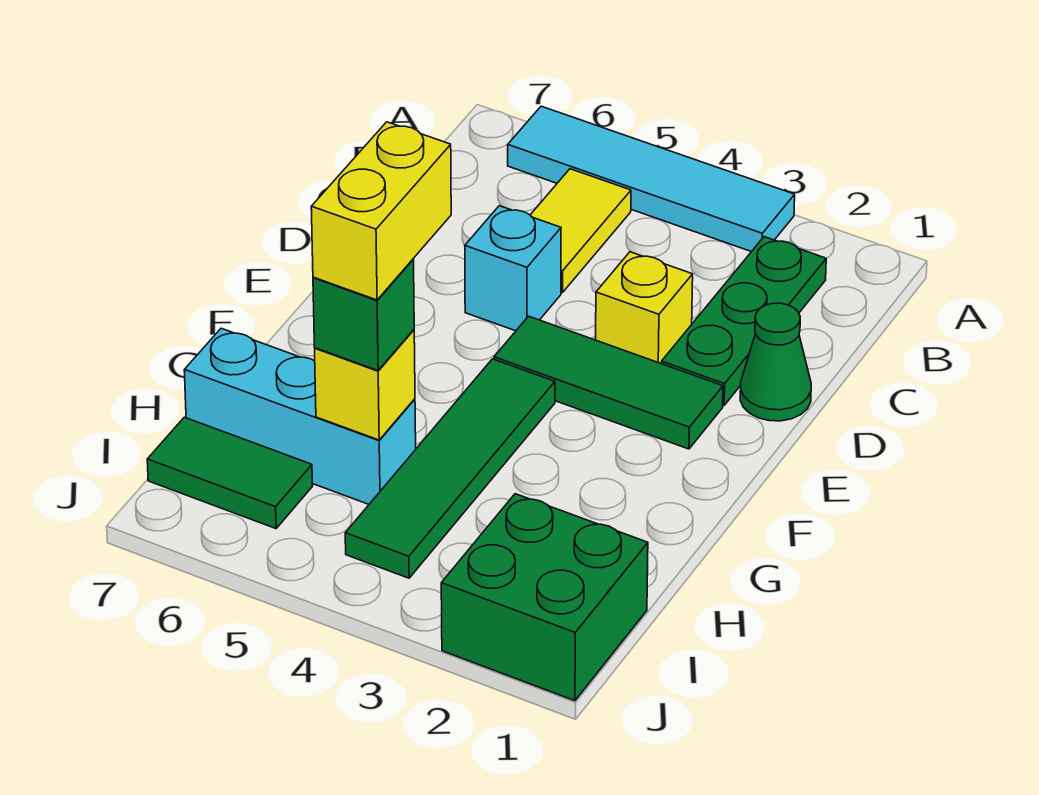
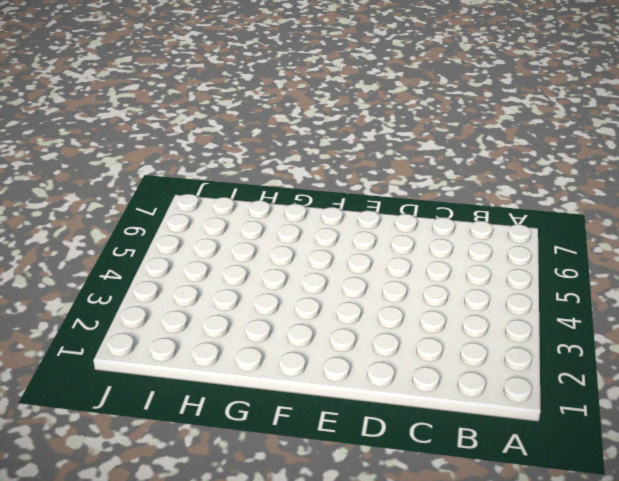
none -> cyan tile A3:A6 level 1
none -> green plate B2:D2 level 1
none -> yellow tile B5:C5 level 1

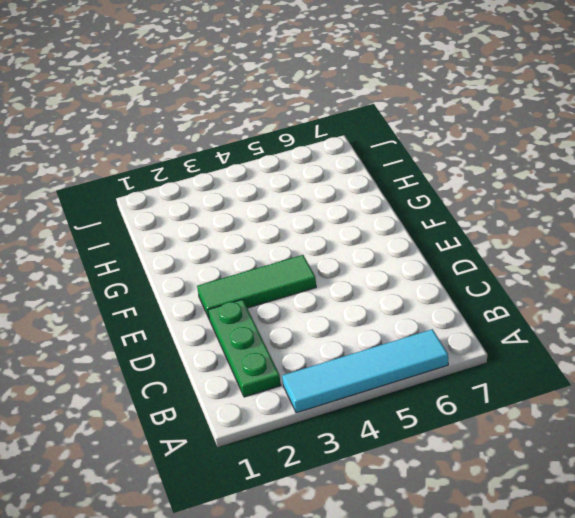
none -> yellow tile B5:C5 level 1
none -> green cone D1 level 1
none -> yellow brick D3 level 1

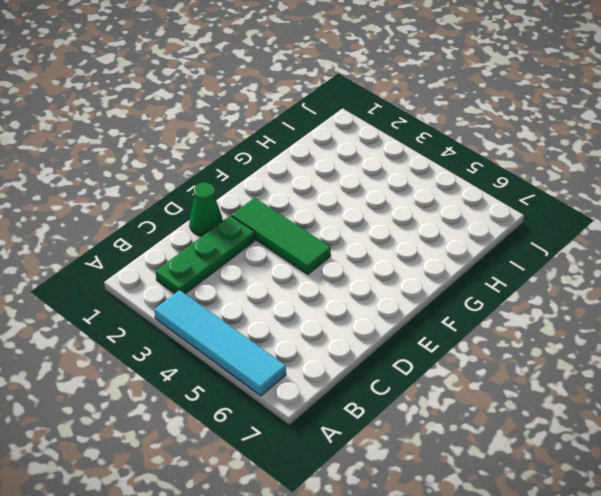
none -> yellow tile B5:C5 level 1
none -> yellow brick D3 level 1
none -> cyan brick D5 level 1

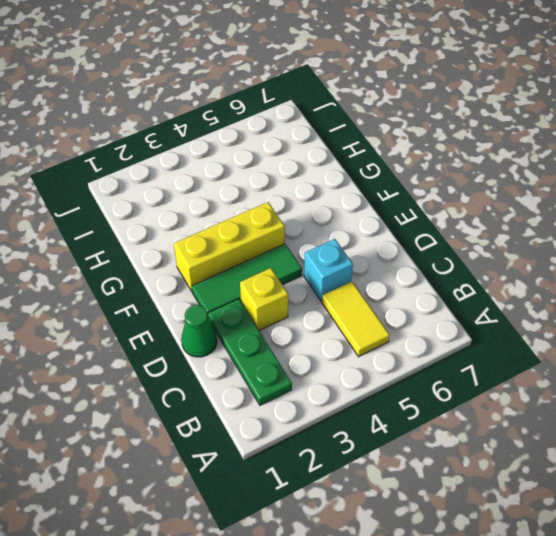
yellow brick F2:F4 level 1 -> green tile F4:I4 level 1
none -> cyan tile A3:A6 level 1
none -> cyan brick H5:H7 level 1
none -> green brick I1:J2 level 1

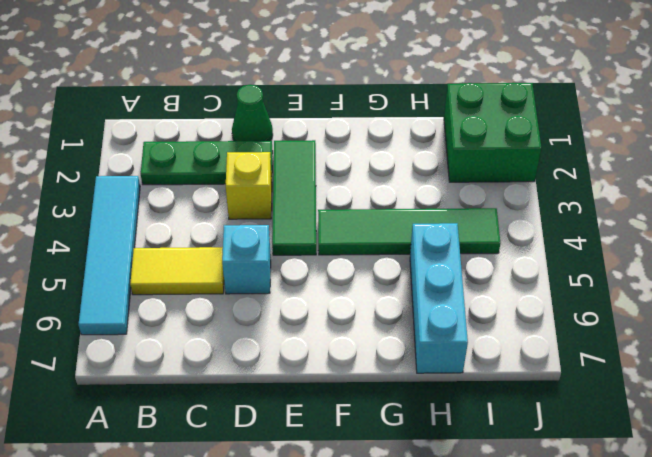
none -> green tile I6:I7 level 1
none -> yellow brick H5 level 2
none -> green brick H5 level 3

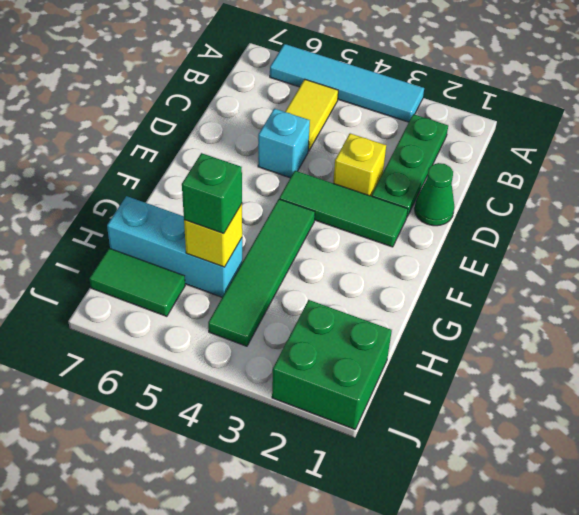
none -> yellow brick G5:H5 level 4

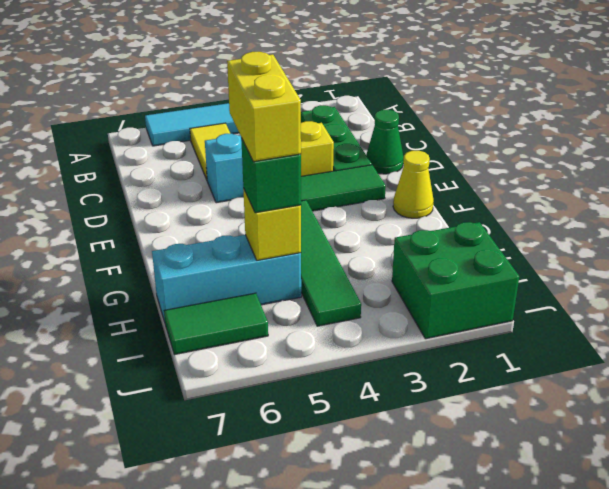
yellow cone F1 level 1 -> none

